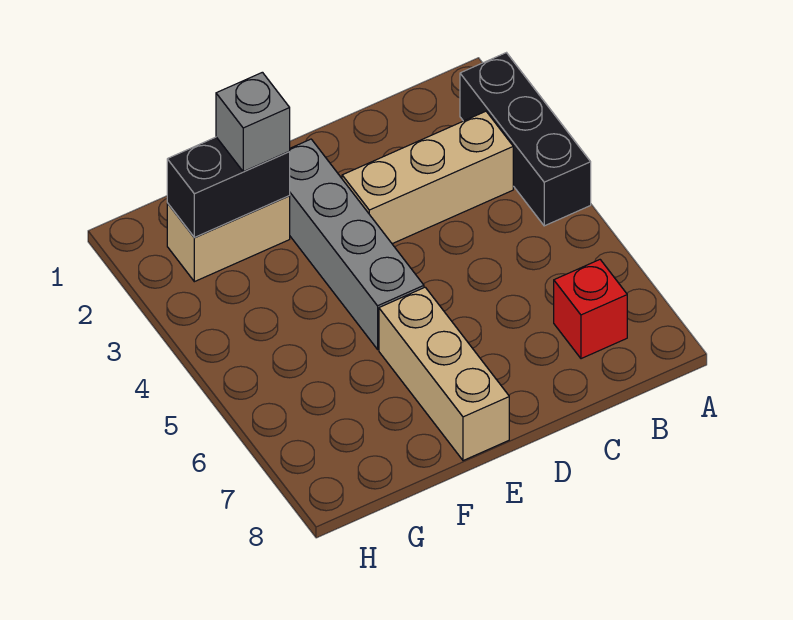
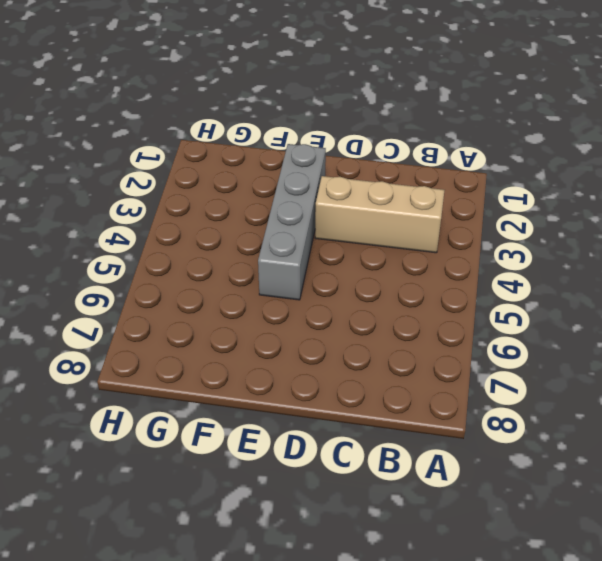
none -> black brick A2:A4 level 1
none -> red brick B7 level 1

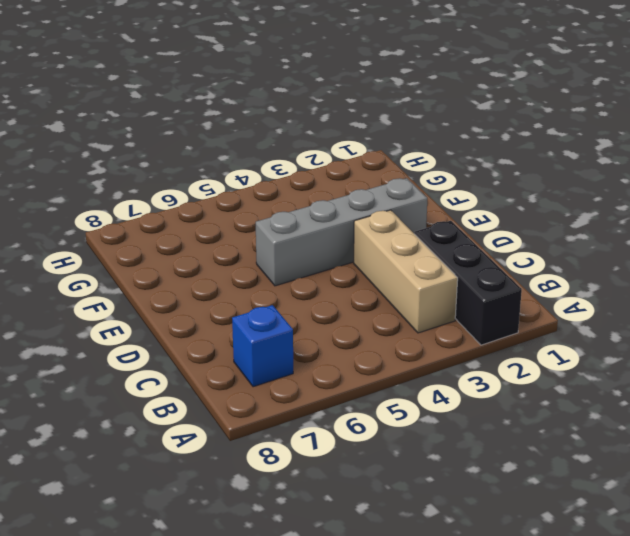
black brick A2:C2 level 1 -> black brick A2:A4 level 1
blue brick B7 level 1 -> red brick B7 level 1
none -> tan brick E6:E8 level 1
none -> tan brick F2:G2 level 1

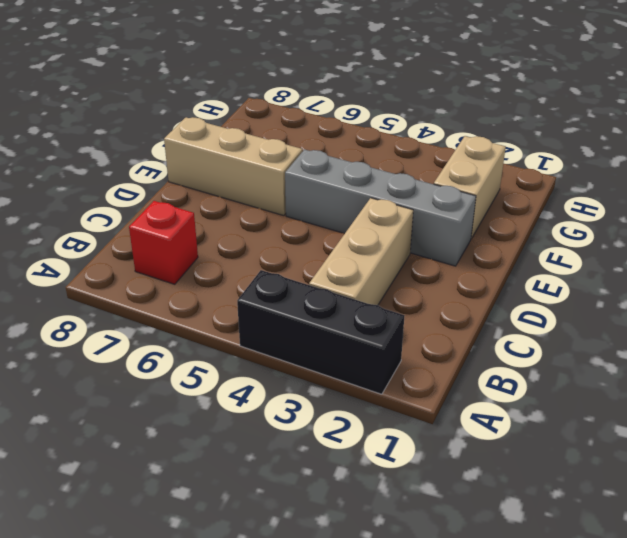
none -> black brick F2:G2 level 2
none -> grey brick F2 level 3

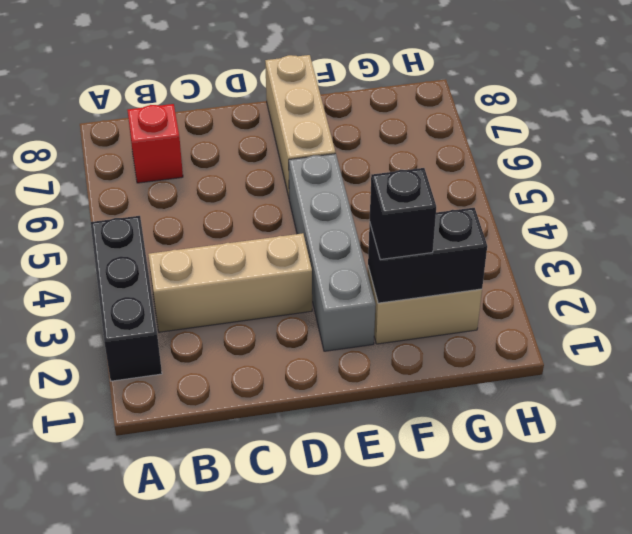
black brick F2 level 3 -> grey brick F2 level 3

